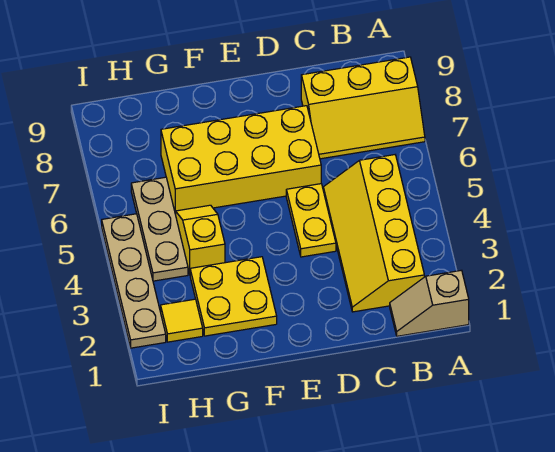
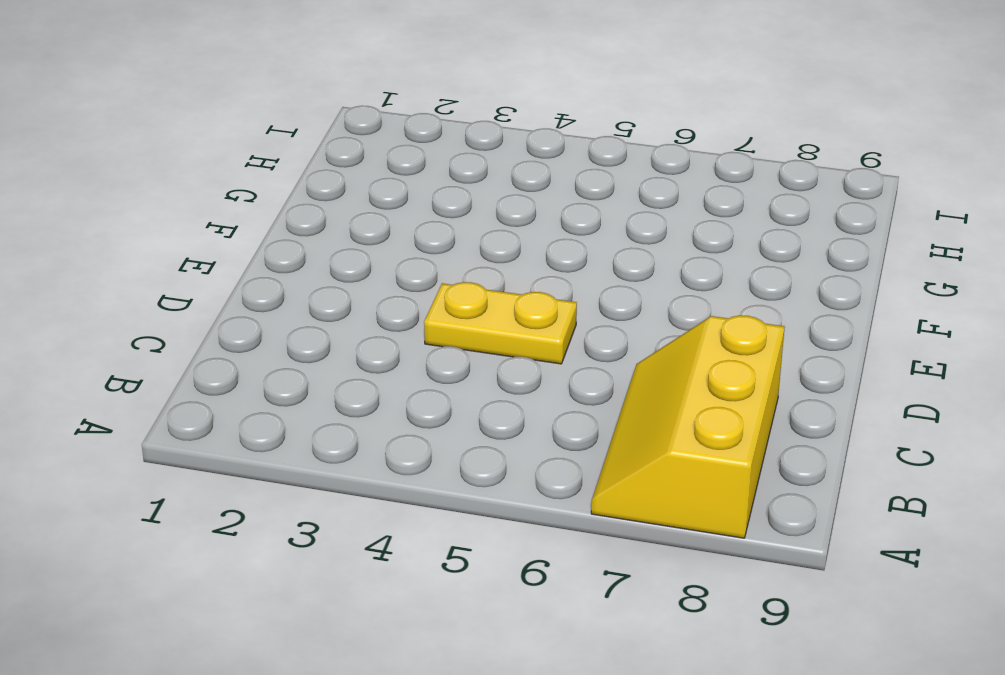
none -> tan slope A1:B1 level 1 top A
none -> yellow slope B2:C5 level 1 top B

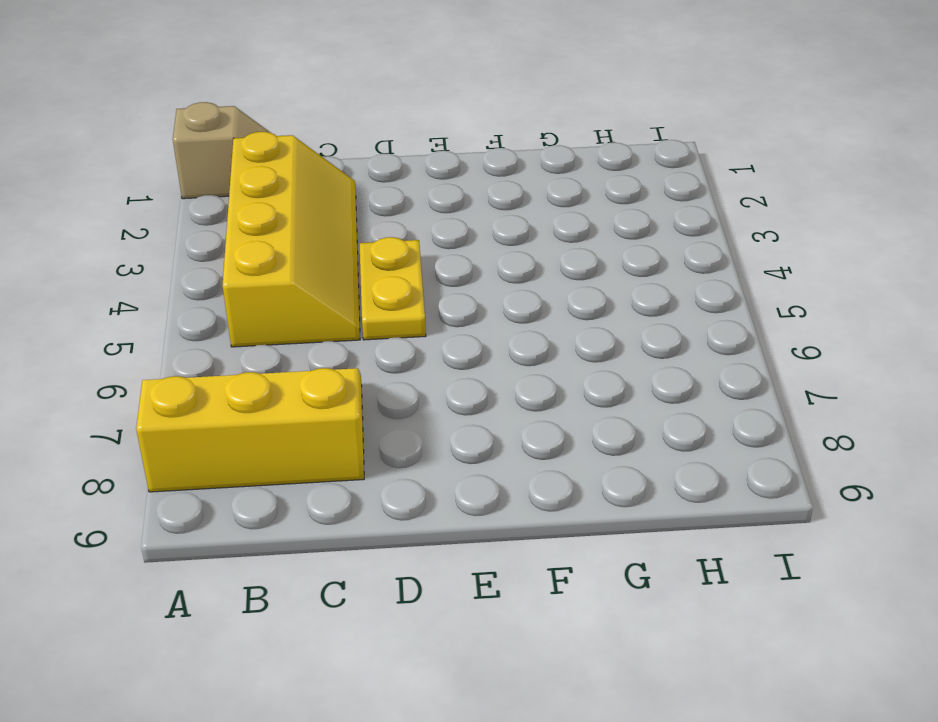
none -> yellow brick D6:G7 level 1
none -> yellow plate F2:G3 level 1

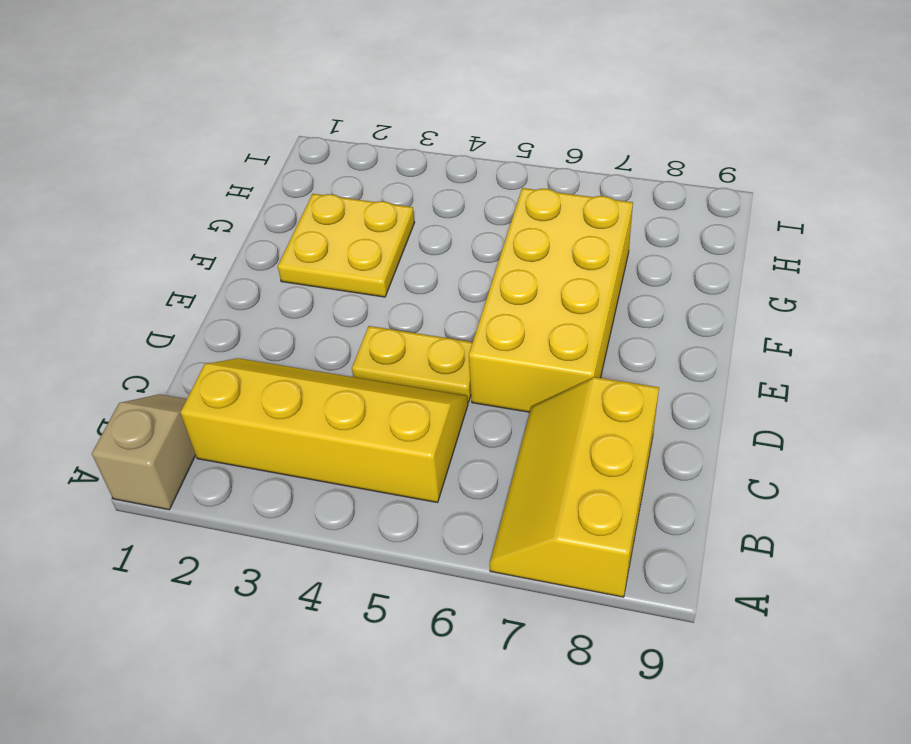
none -> yellow slope G4:G5 level 1 top 4
none -> yellow tile H2 level 1

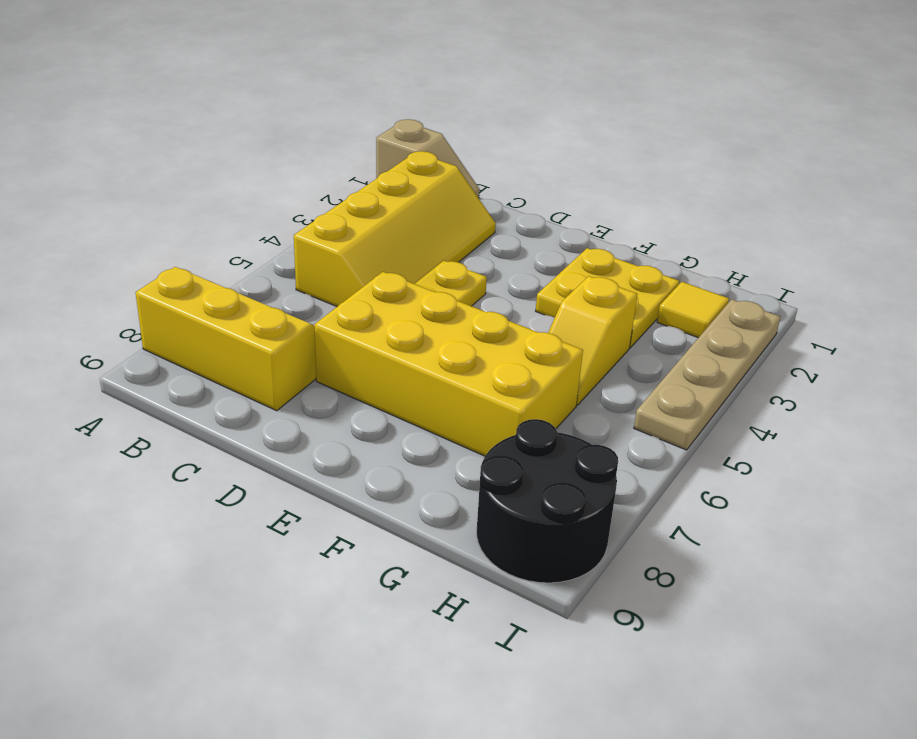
black round brick H8:I9 level 1 -> none
none -> tan plate H4:H6 level 1

